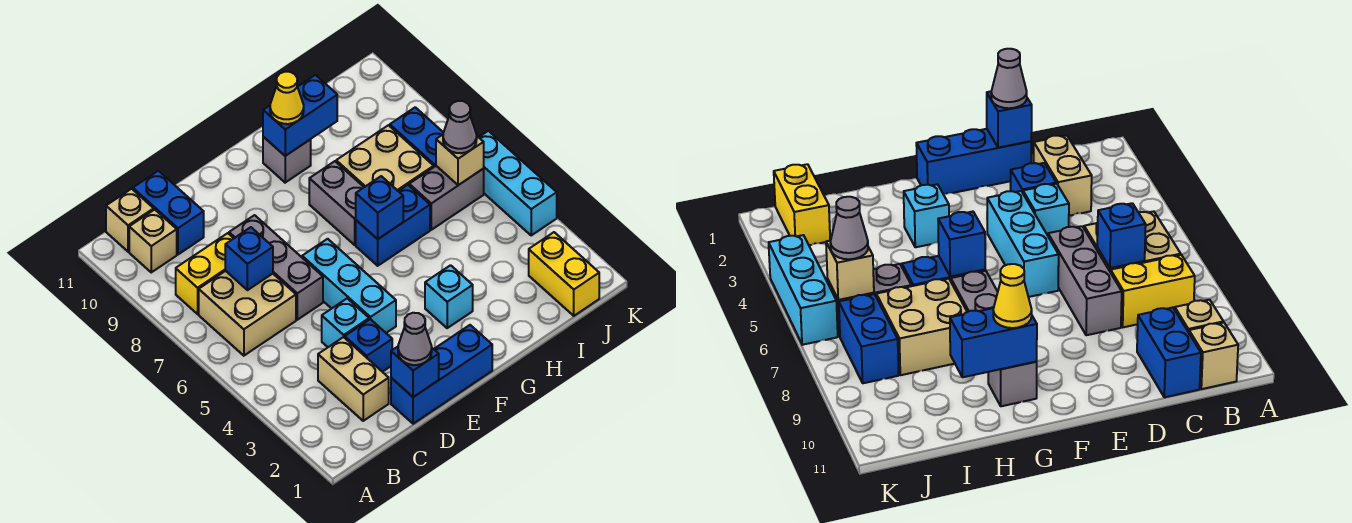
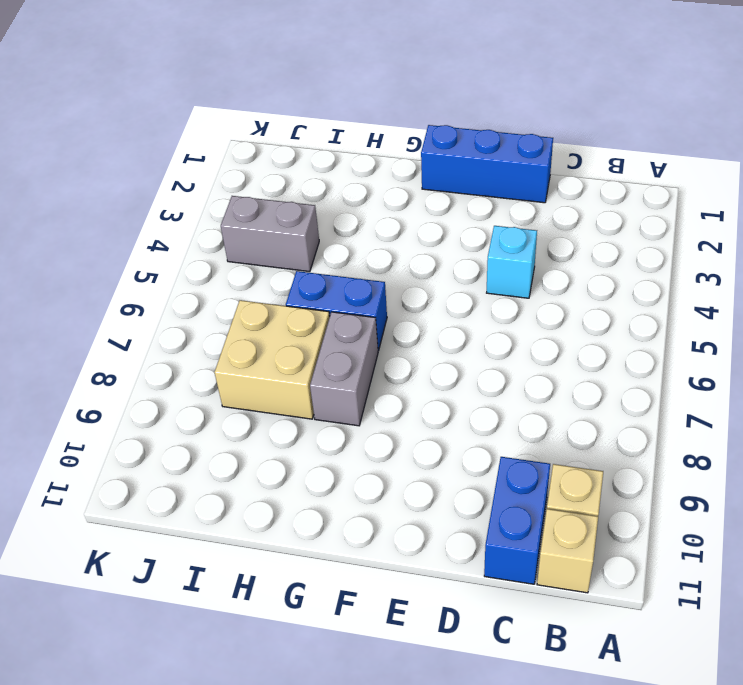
grey brick I4:J4 level 1 -> grey brick I6:J6 level 1
none -> tan brick B6:C7 level 1
none -> yellow brick B8:C8 level 1
none -> tan brick C2:C3 level 1

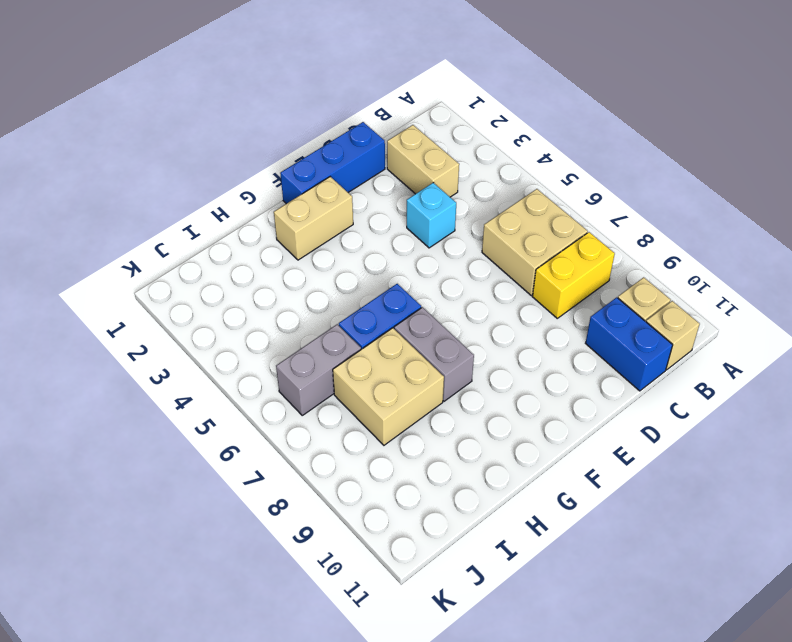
tan brick F2:G2 level 1 -> none
none -> blue brick D3 level 1
none -> grey brick D6:D8 level 1
none -> cyan brick E4:E6 level 1

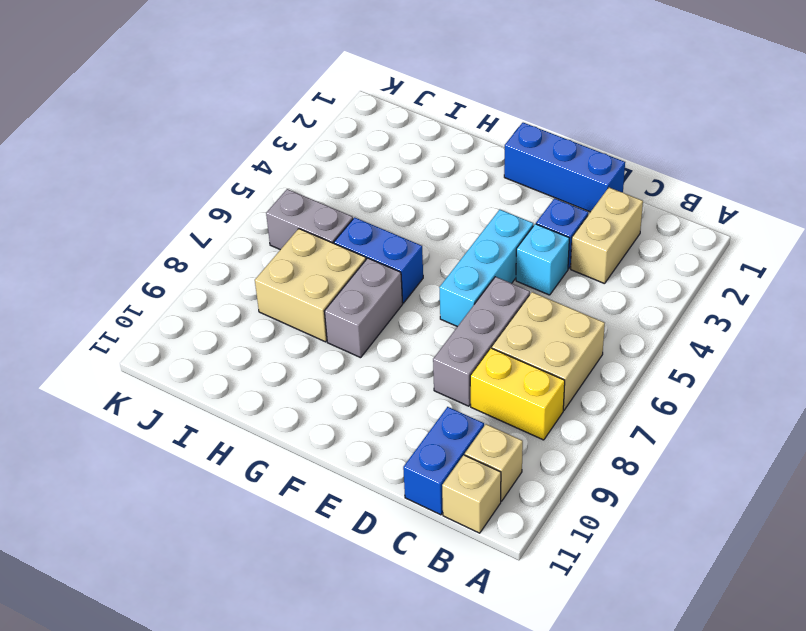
none -> cyan brick G3 level 1
none -> grey brick G10 level 1
none -> yellow brick J1:J2 level 1

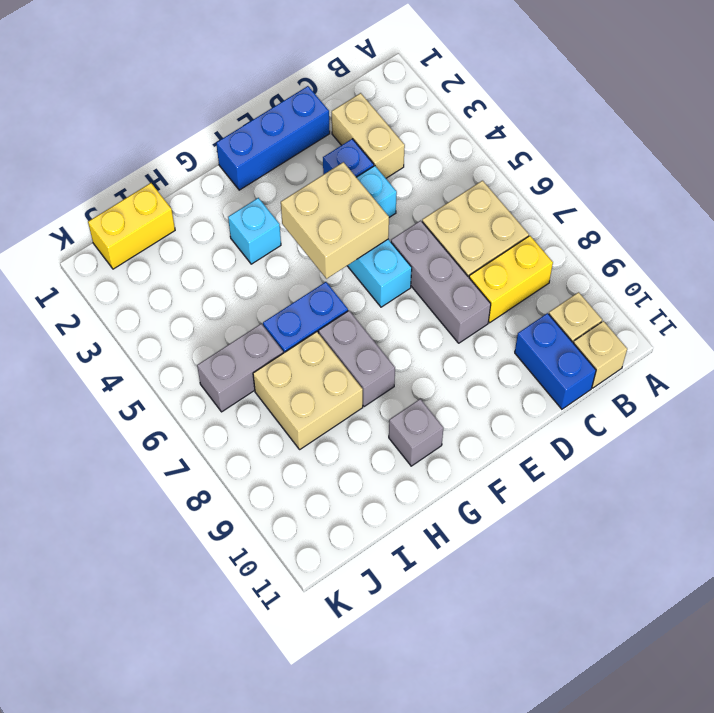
tan brick E4:F5 level 2 -> none
yellow brick I1:J1 level 1 -> yellow brick J1:J2 level 1
none -> blue brick J7:J8 level 1
none -> cyan brick K4:K6 level 1
none -> blue brick C7 level 2

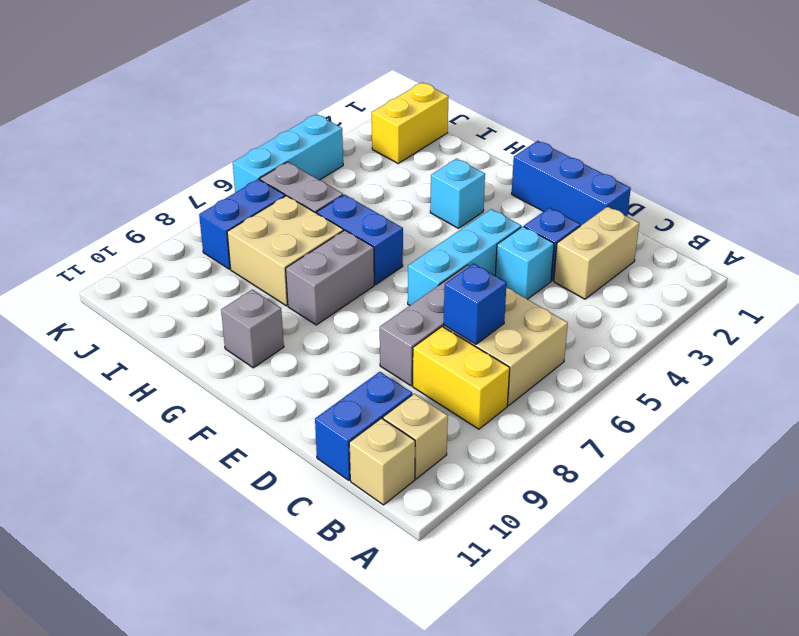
none -> blue brick D1 level 2
none -> blue brick G6 level 2
none -> blue brick G10:H10 level 2

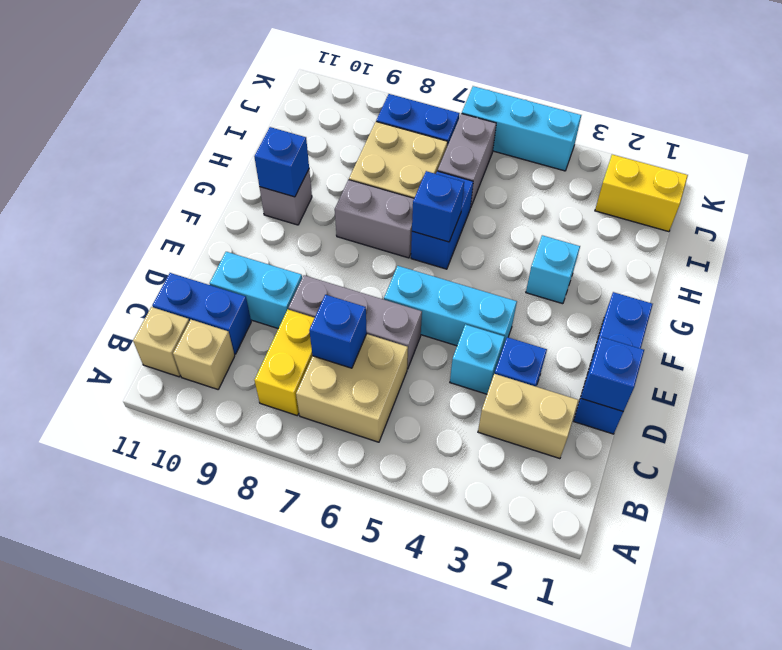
cyan brick D9:D10 level 1 -> none
blue brick G10 level 2 -> blue brick G10:H10 level 2
none -> tan brick J6 level 2
none -> grey cone D1 level 3
none -> yellow cone G10 level 3

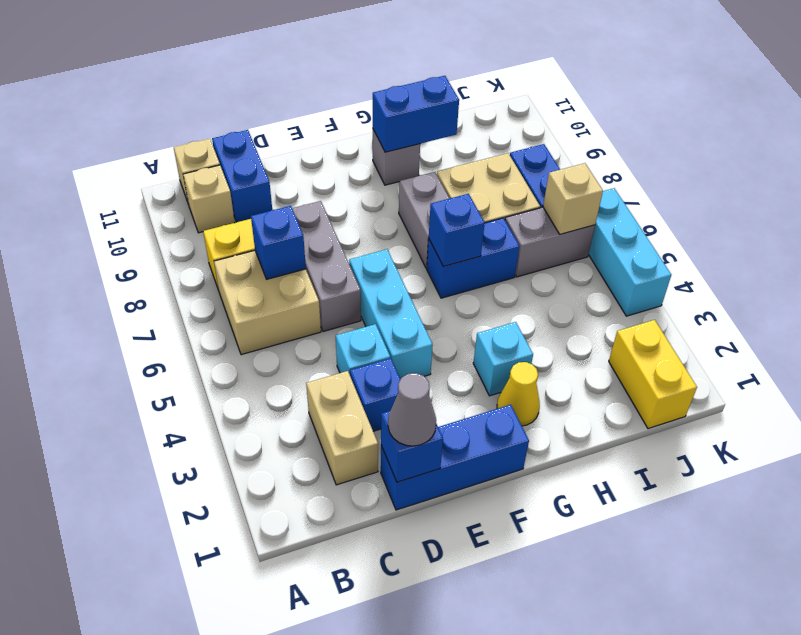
yellow cone G2 level 1 -> yellow cone G10 level 3
none -> grey cone J6 level 3

